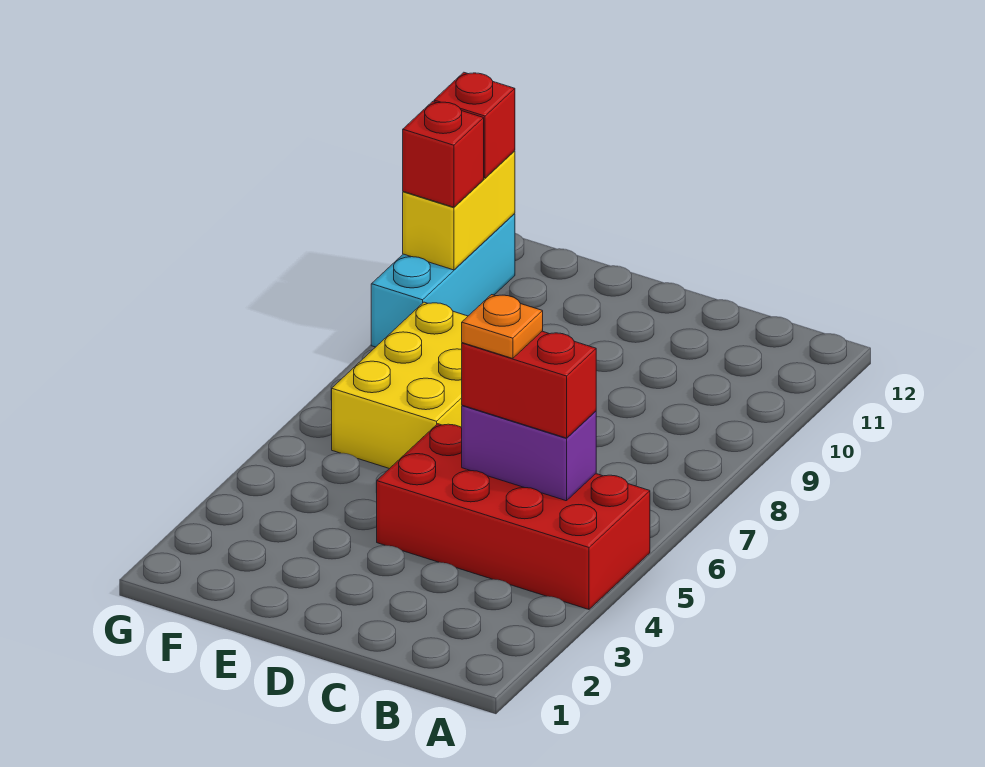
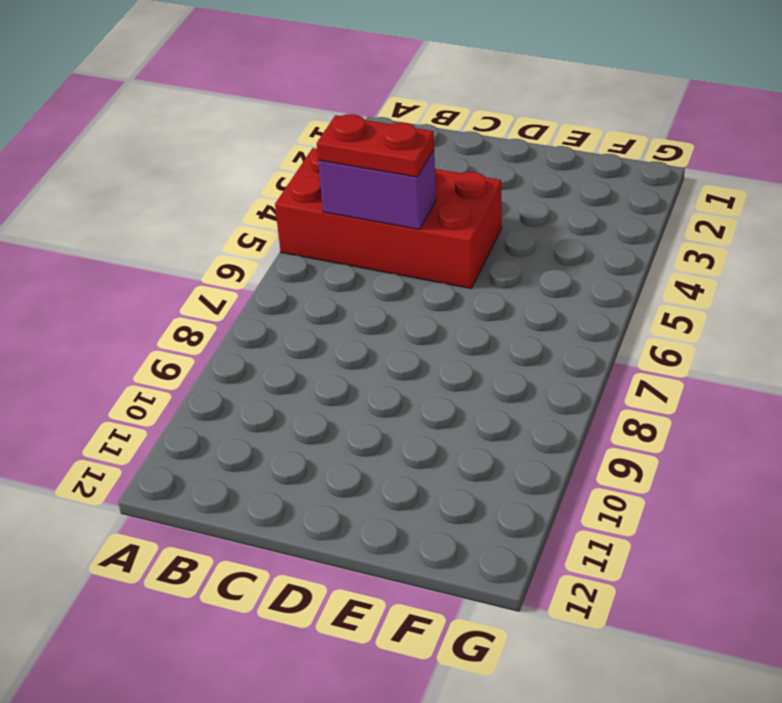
red plate B5:C5 level 3 -> red brick B5:C5 level 3
none -> yellow brick E6:F8 level 1
none -> cyan brick G9:G11 level 1

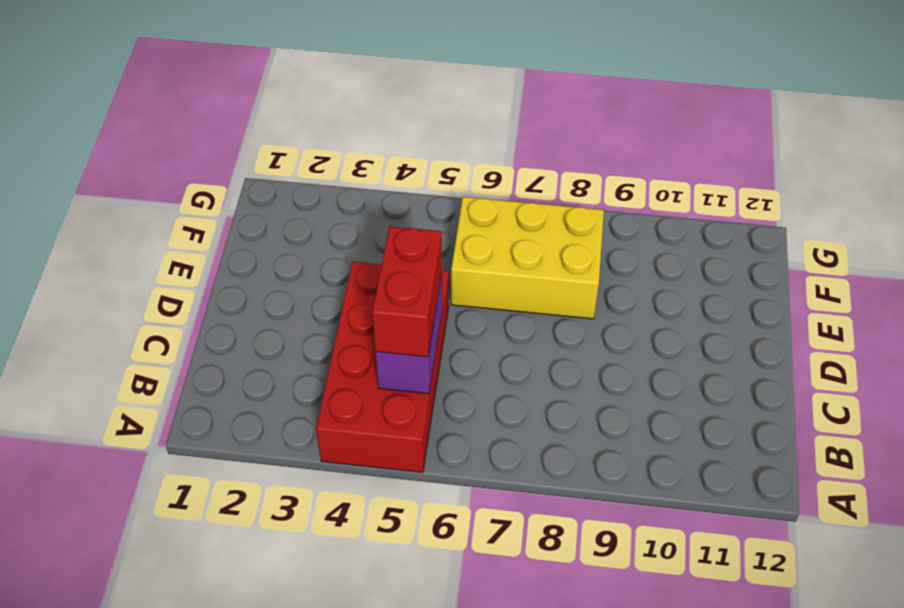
none -> cyan brick G9:G11 level 1
none -> yellow brick G10:G11 level 2

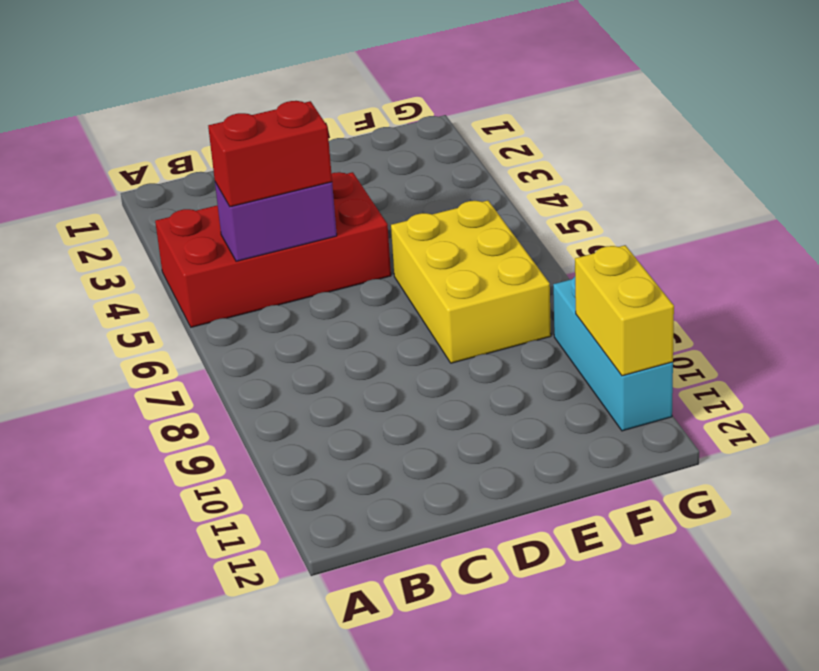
none -> red brick G10 level 3
none -> red brick G11 level 3

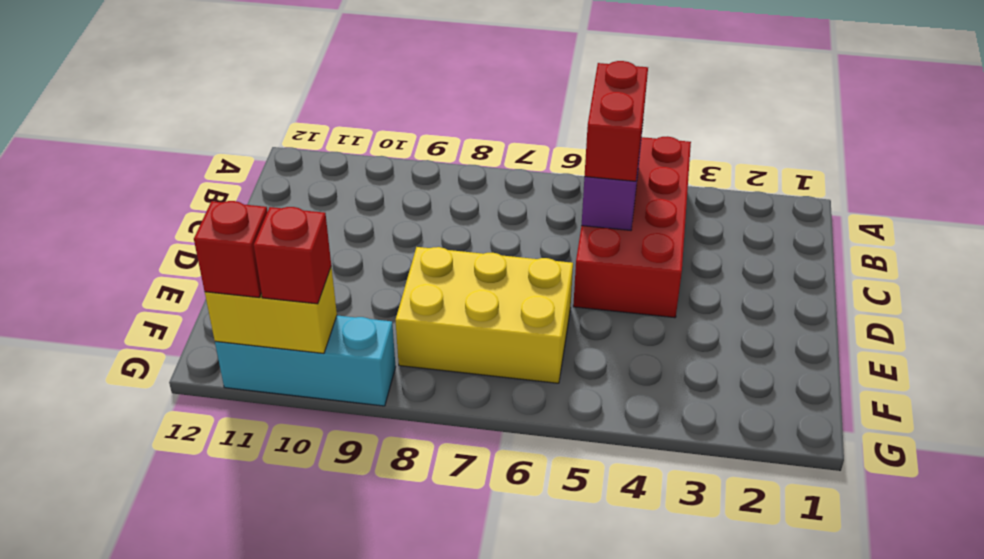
none -> orange plate C5 level 4

